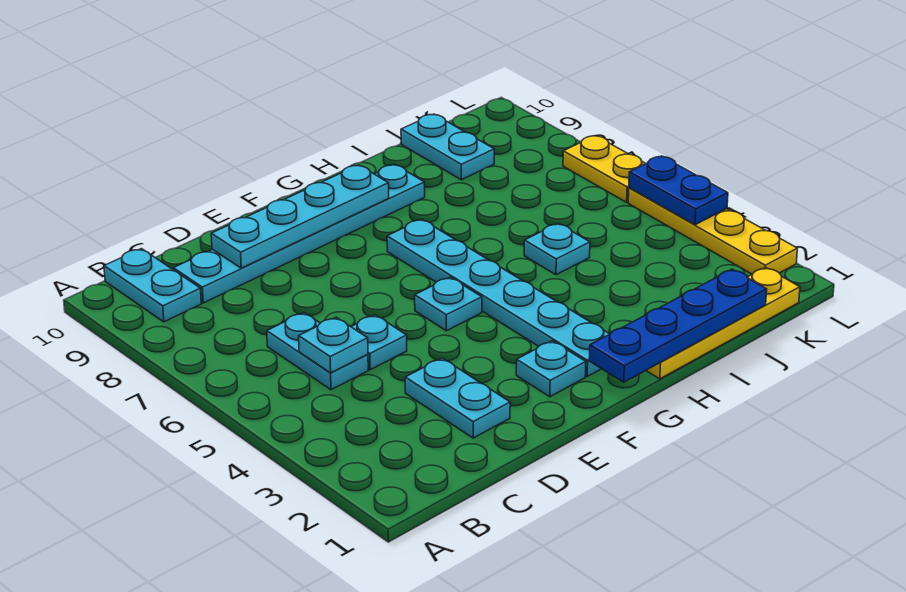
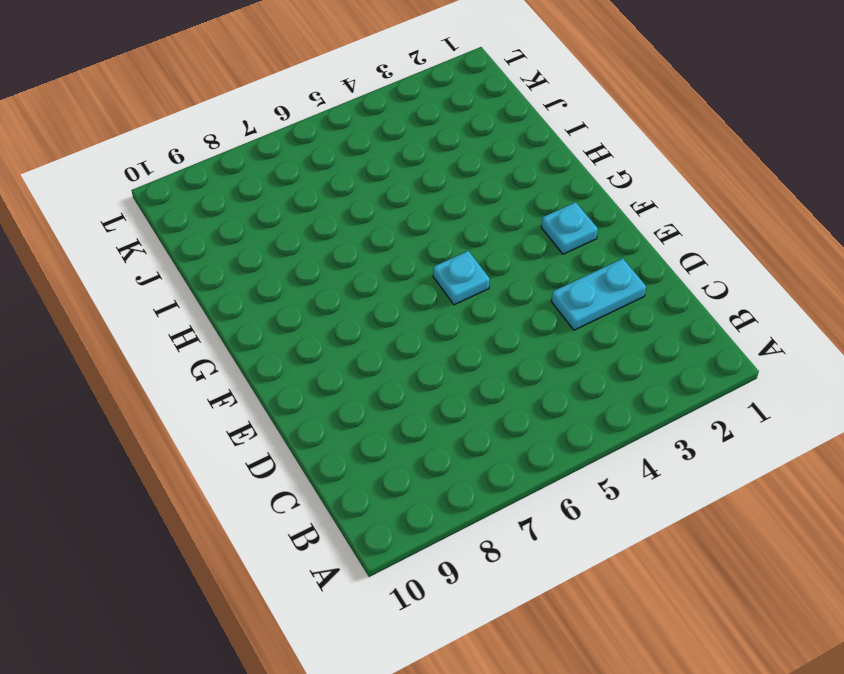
none -> cyan plate B9:B10 level 1
none -> cyan plate C5:C6 level 1
none -> cyan plate C9:H9 level 1

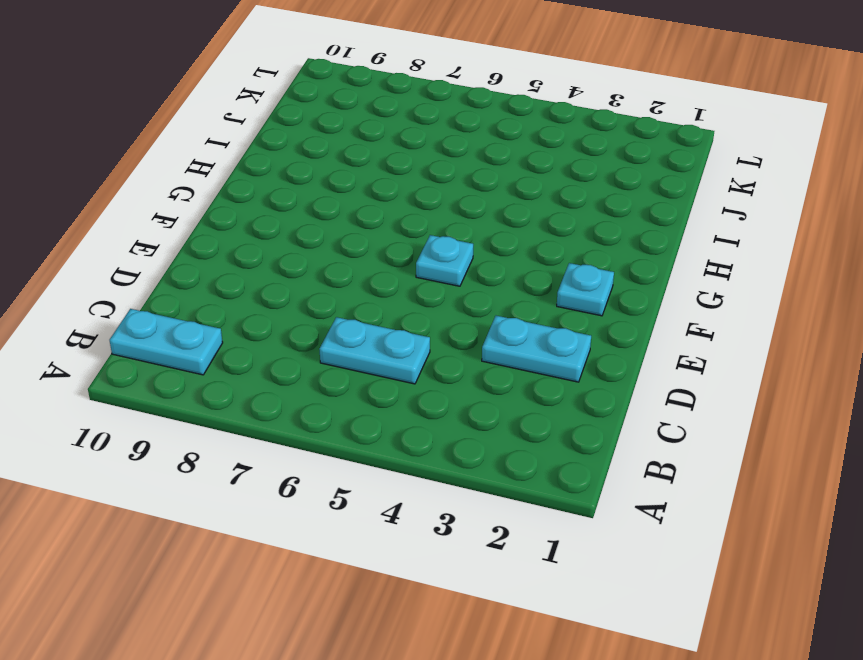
none -> cyan plate C9:H9 level 1
none -> cyan plate D5 level 1
none -> cyan plate G2:G7 level 1

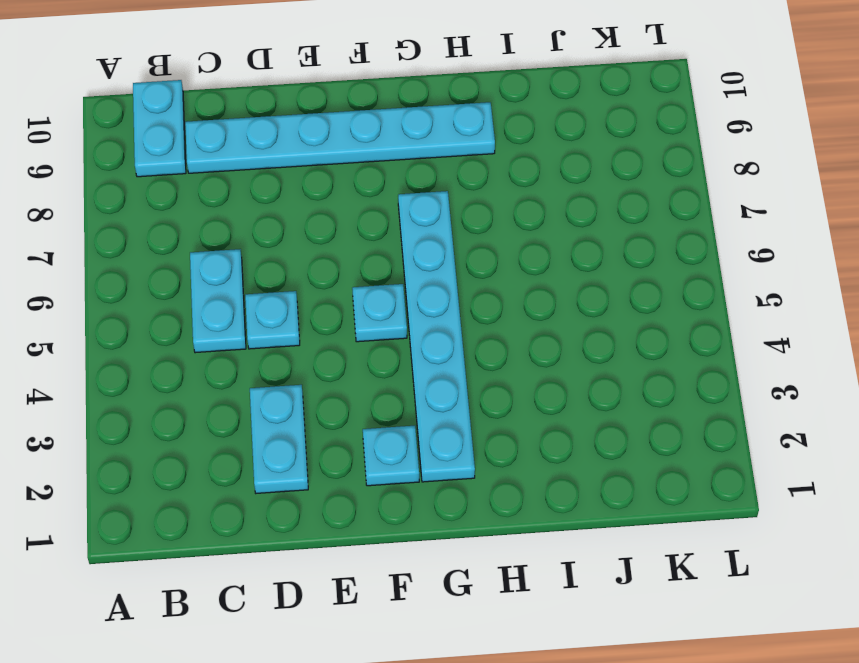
none -> yellow plate H1:K1 level 1
none -> cyan plate I5 level 1
none -> cyan plate J9:J10 level 1

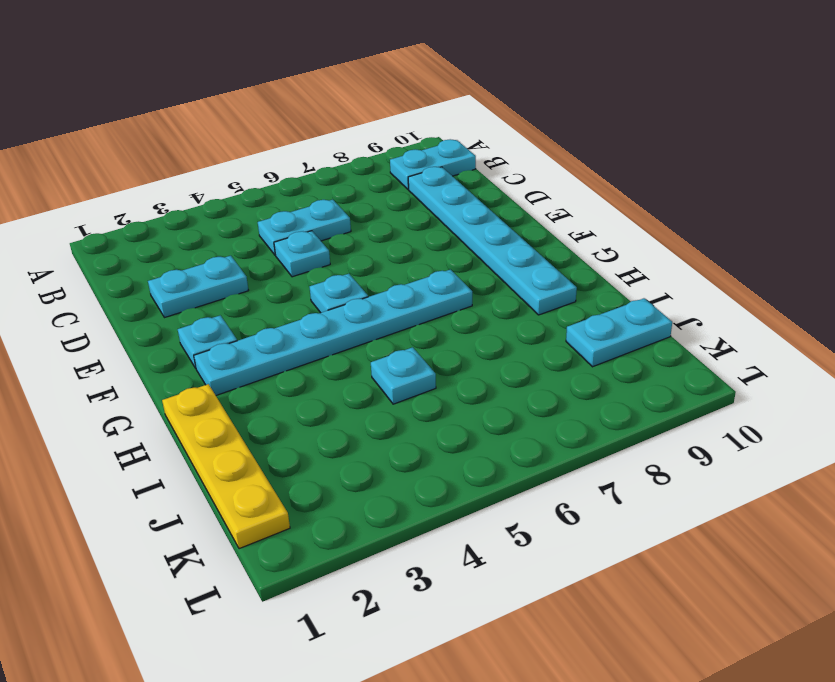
none -> yellow plate L2:L5 level 1
none -> yellow plate L6:L7 level 1
none -> cyan plate C5 level 2

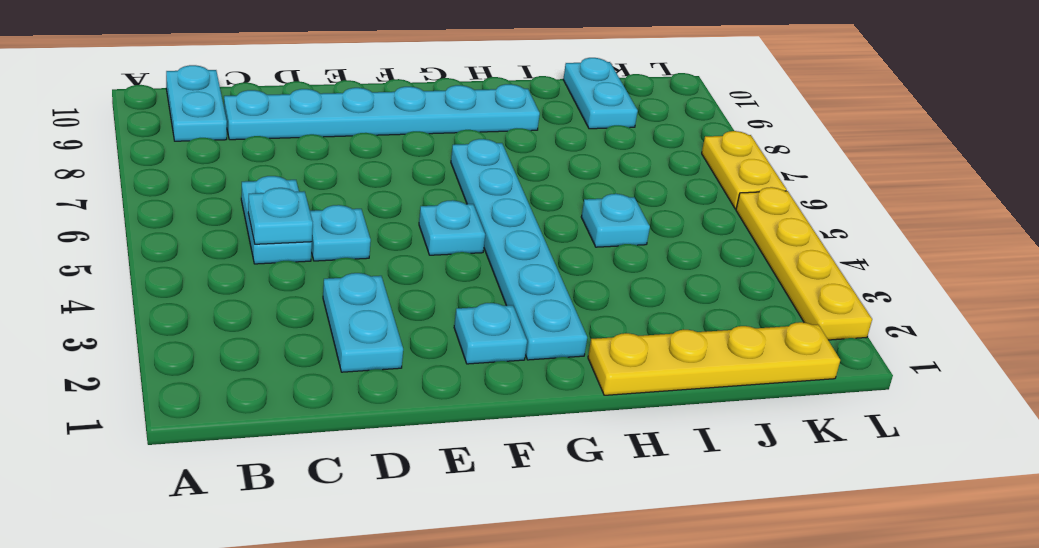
none -> cyan plate D9:G9 level 2
none -> blue plate G1:J1 level 2
none -> blue plate L4:L5 level 2

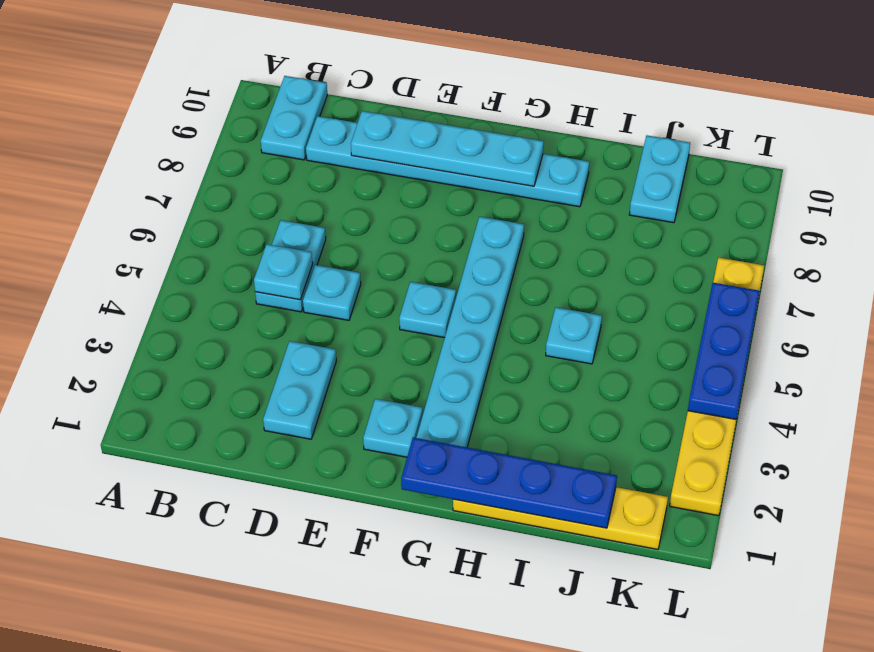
blue plate L4:L6 level 2 -> blue plate L4:L5 level 2

